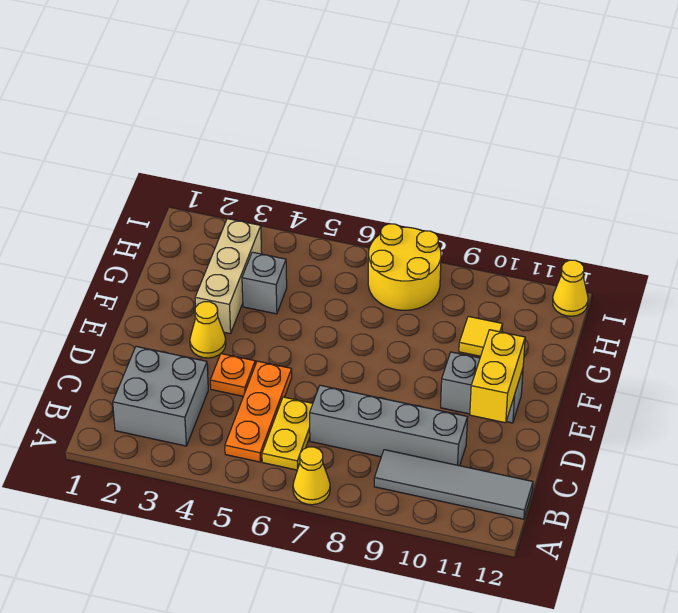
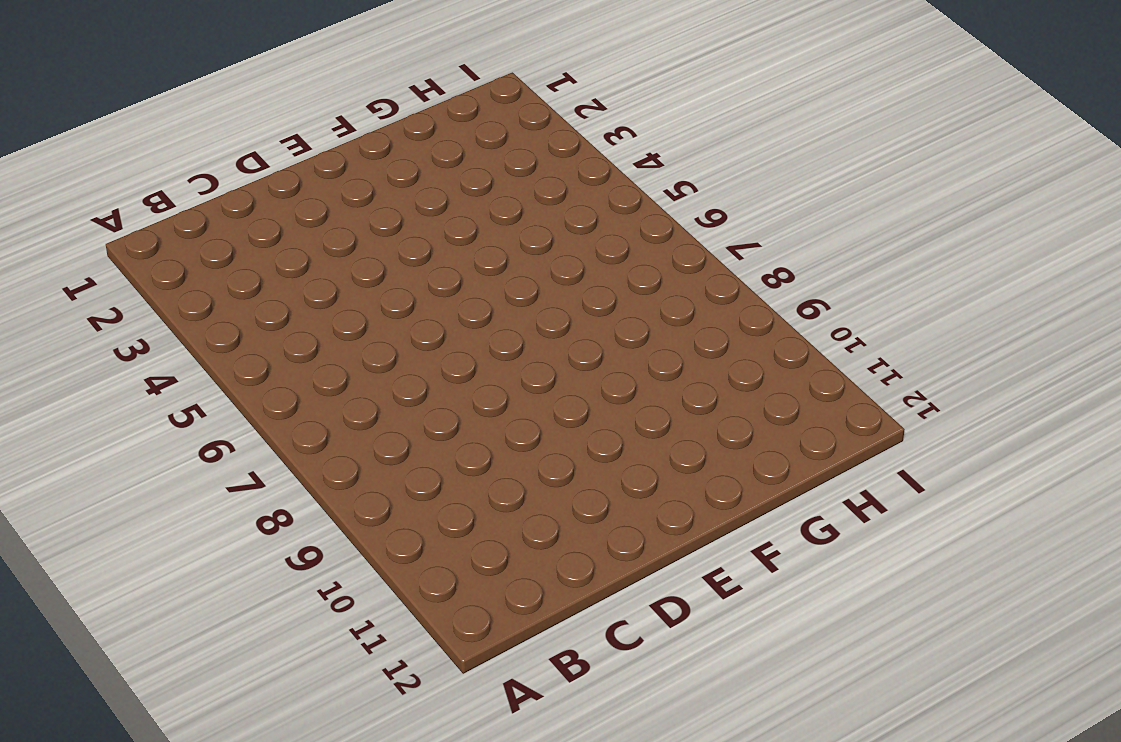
none -> yellow cone A7 level 1
none -> grey brick B2:C3 level 1
none -> orange plate B5:D5 level 1

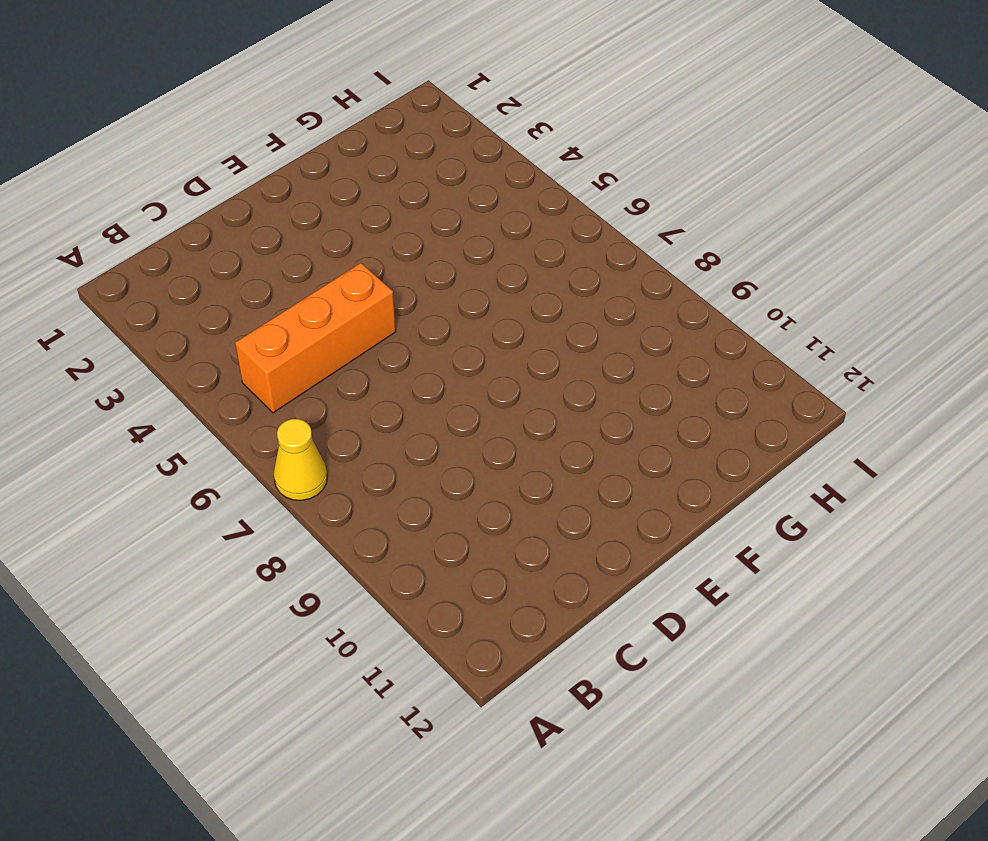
orange brick B5:D5 level 1 -> orange plate B5:D5 level 1
none -> grey brick B2:C3 level 1
none -> yellow plate B6:C6 level 1
none -> grey tile B9:B12 level 1

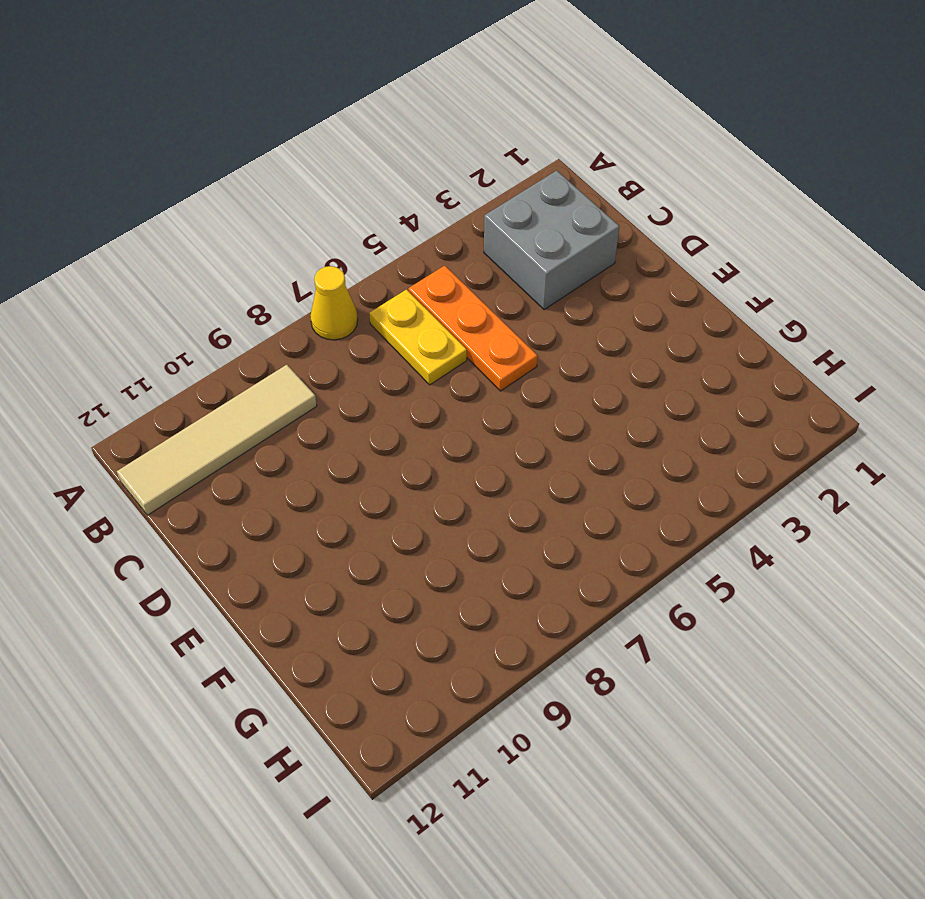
tan tile B9:B12 level 1 -> grey tile B9:B12 level 1
none -> grey brick C7:C10 level 1
none -> orange plate D4 level 1
none -> yellow cone E3 level 1

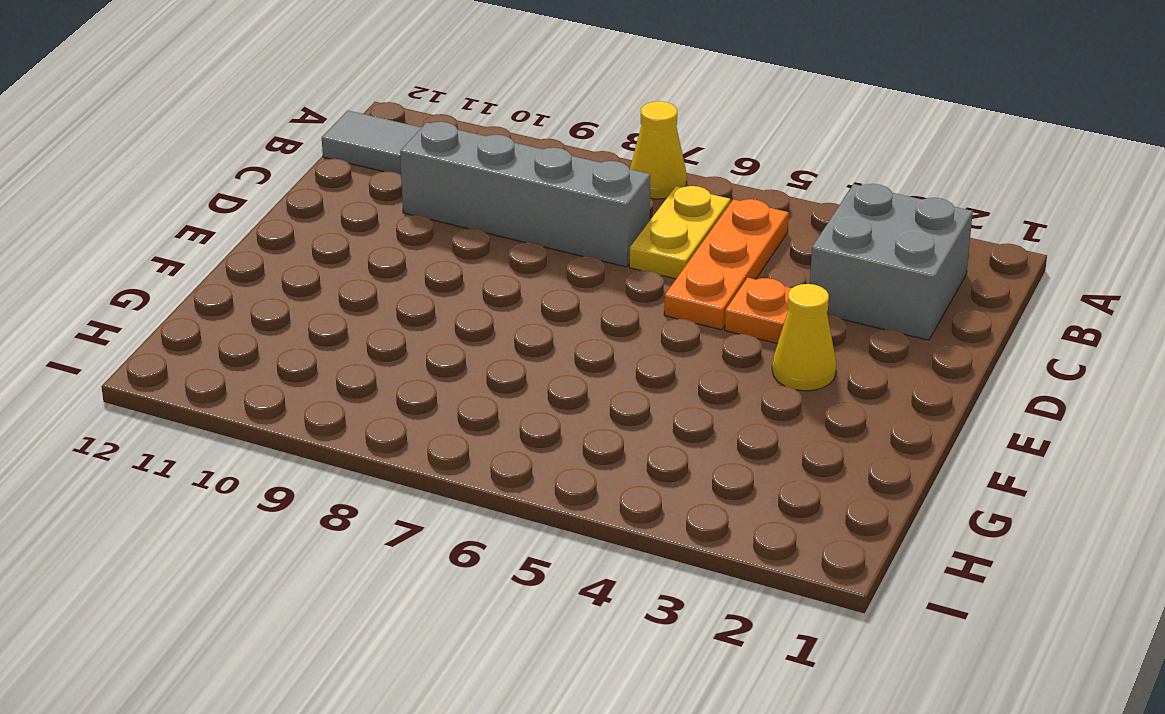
none -> grey brick E10:E11 level 1
none -> tan brick F3:H3 level 1
none -> grey brick G4 level 1

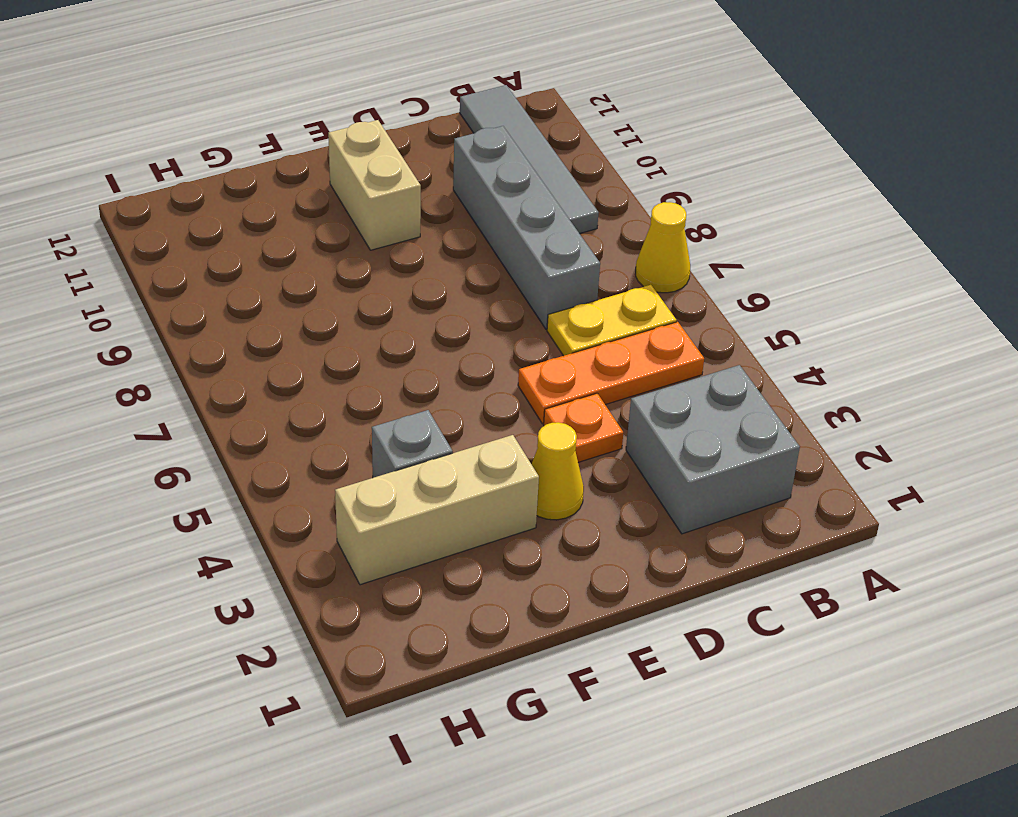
tan brick E10:E11 level 1 -> grey brick E10:E11 level 1
none -> yellow tile G10 level 1
none -> yellow round brick H7:I8 level 1
none -> yellow cone I12 level 1

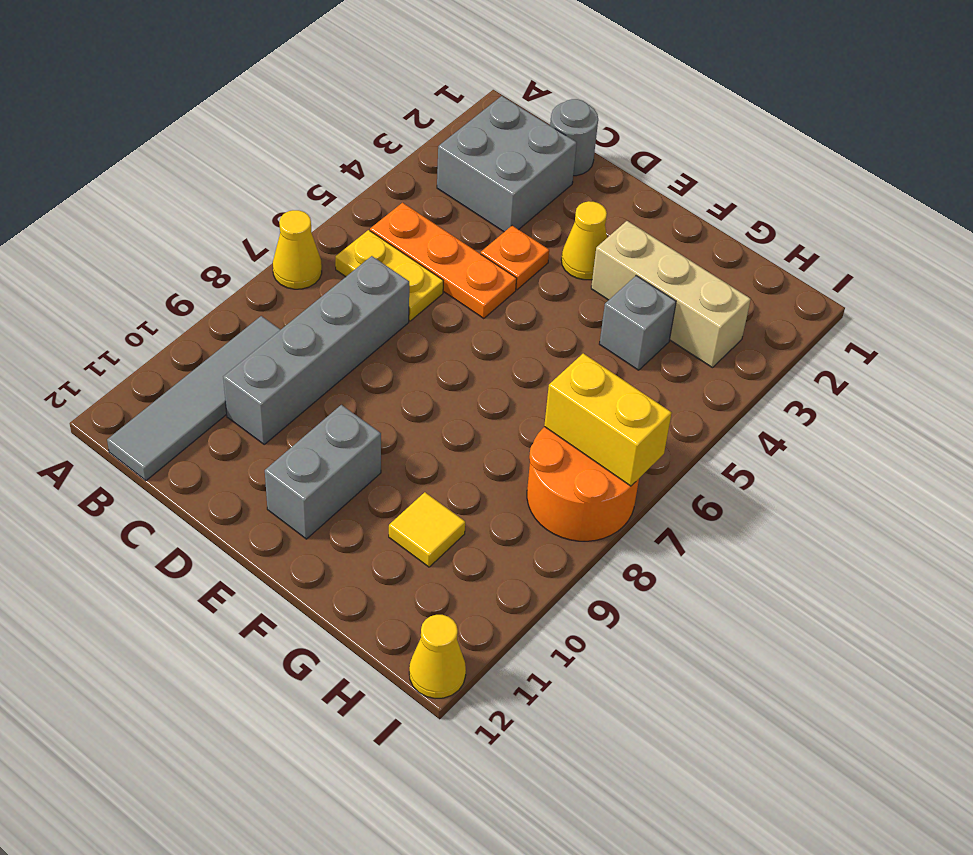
grey round brick C1 level 1 -> none
orange round brick H7:I8 level 1 -> yellow round brick H7:I8 level 1
yellow brick H7:I7 level 2 -> yellow brick D11:E11 level 2

